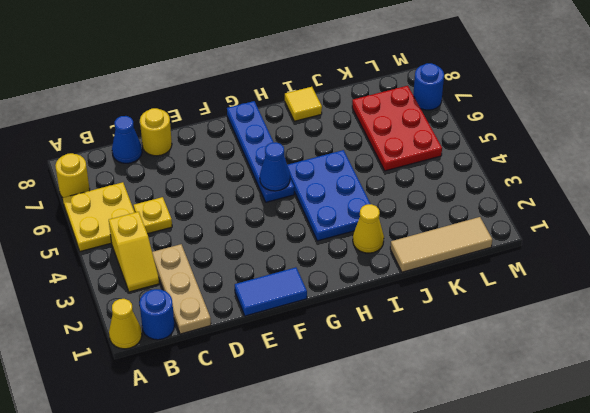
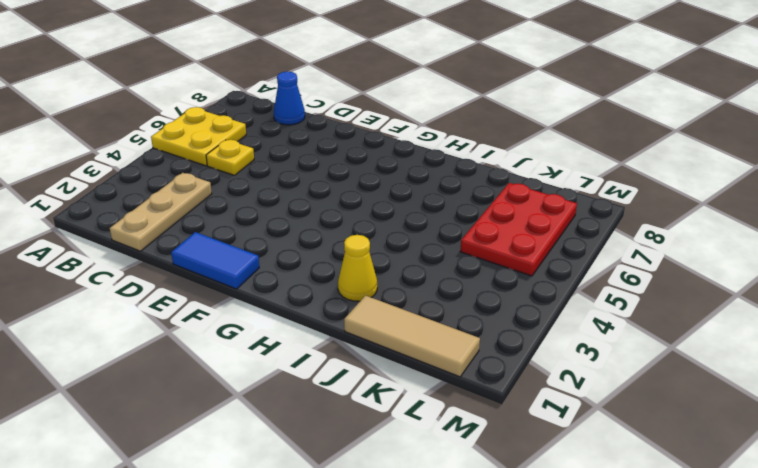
none -> yellow cone A1 level 1
none -> yellow round brick A7 level 1
none -> blue round brick B1 level 1

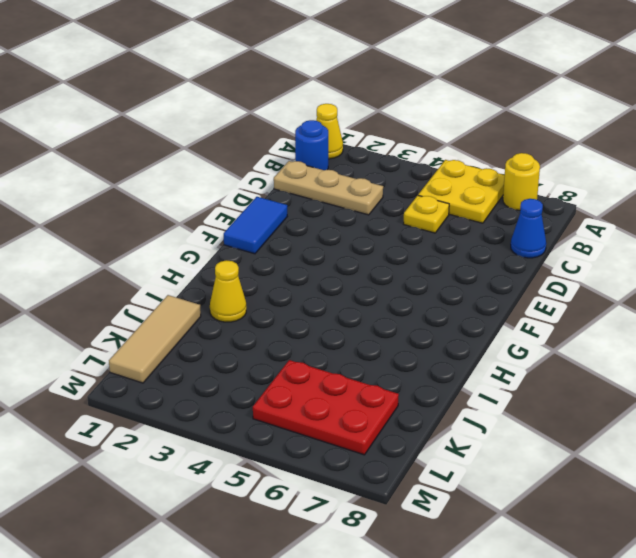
none -> yellow slope B3:B4 level 1 top 4
none -> yellow round brick D8 level 1
none -> blue plate G5:G8 level 1

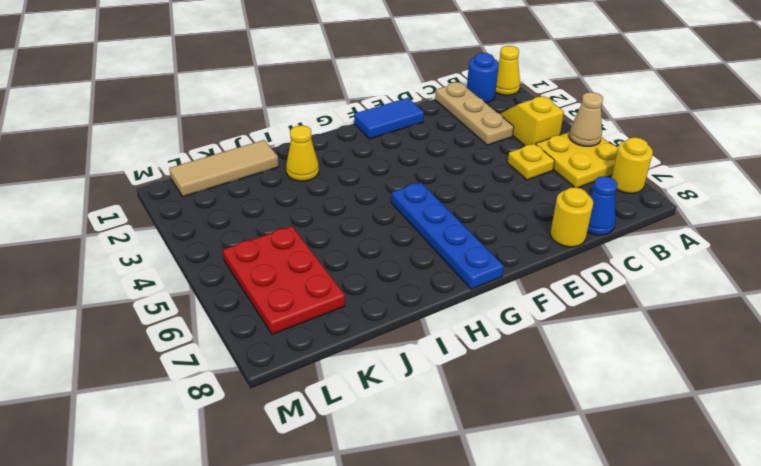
tan cone A5 level 2 -> none
none -> blue plate H3:I5 level 1
none -> yellow tile I8 level 1
none -> blue round brick M7 level 1

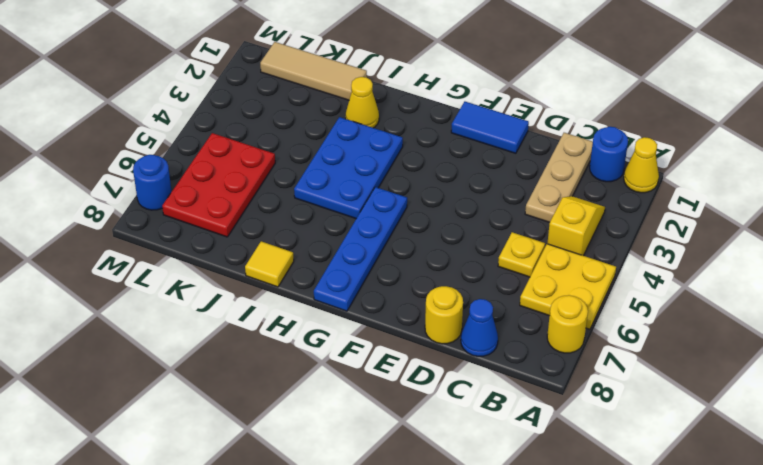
none -> blue cone G5 level 2

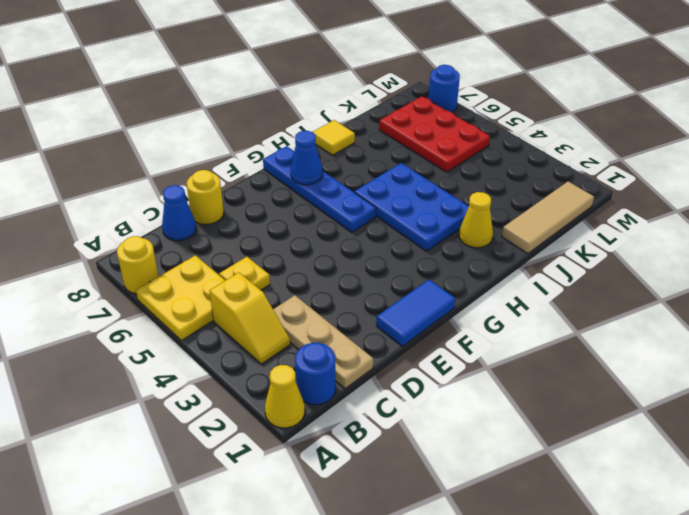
blue cone G7 level 2 -> blue cone G5 level 2

